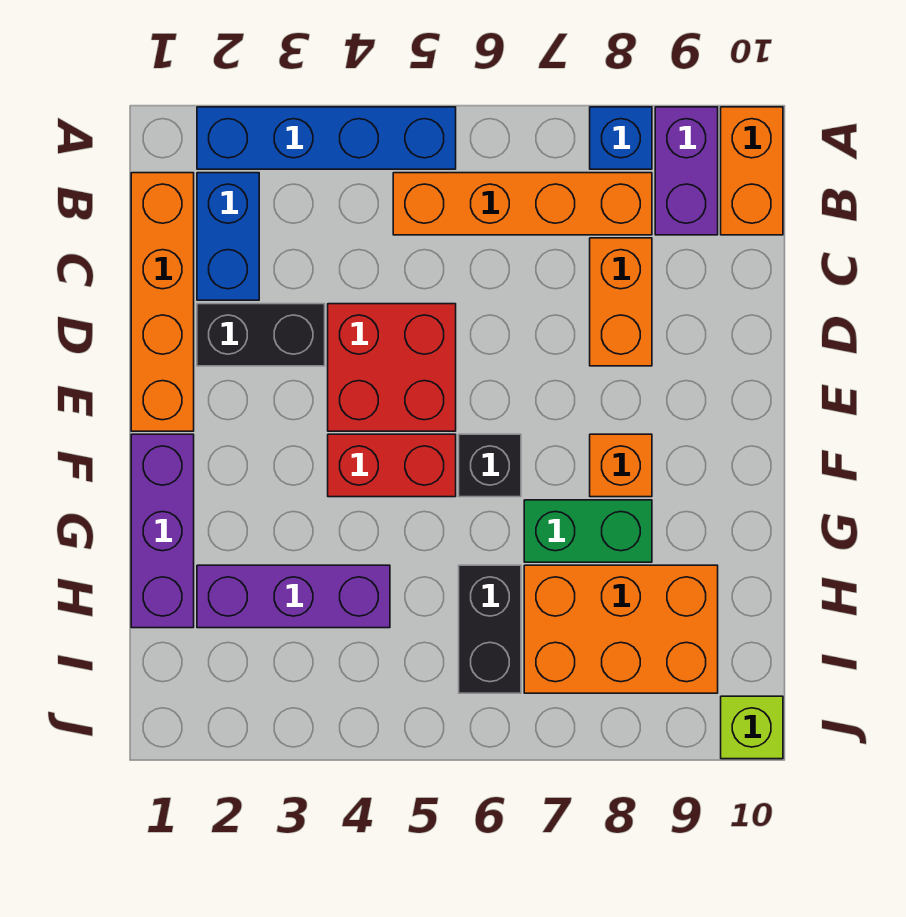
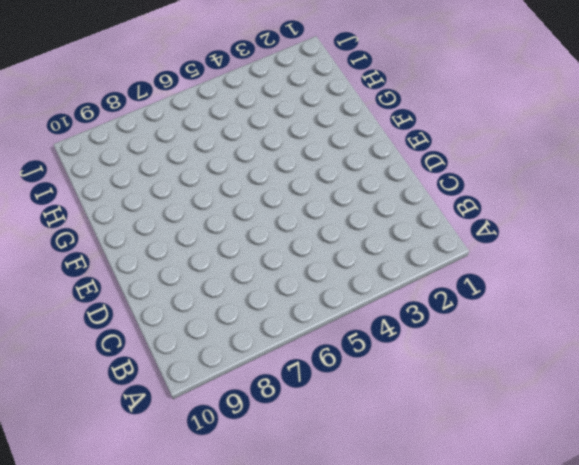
none -> blue brick A2:A5 level 1
none -> blue brick A8 level 1
none -> purple brick A9:B9 level 1

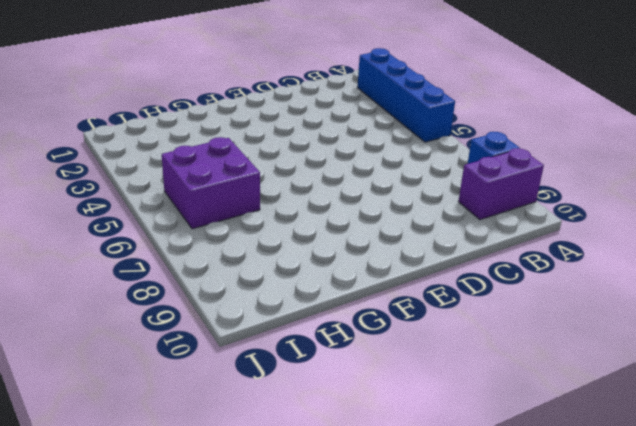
purple brick H5:I6 level 1 -> black brick H6:I6 level 1
none -> orange brick A10:B10 level 1
none -> orange brick B1:E1 level 1
none -> blue brick B2:C2 level 1

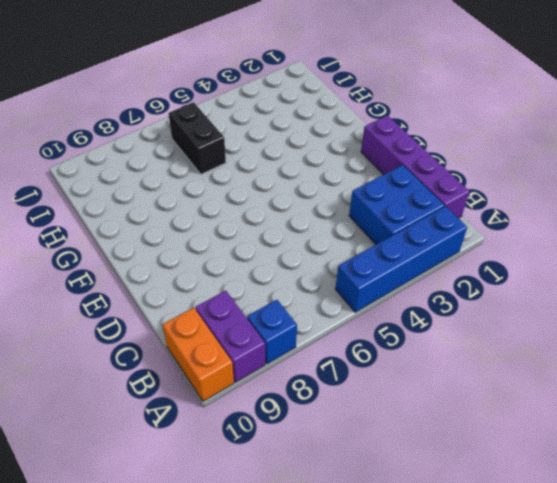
purple brick B1:E1 level 1 -> orange brick B1:E1 level 1
blue brick B2:C3 level 1 -> blue brick B2:C2 level 1
none -> orange brick B5:B8 level 1
none -> orange brick C8:D8 level 1
none -> black brick D2:D3 level 1

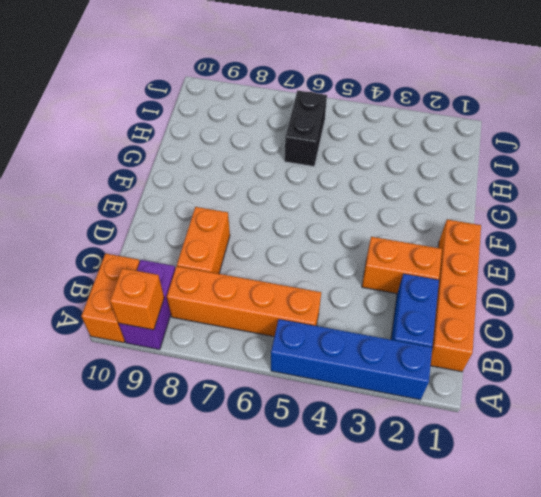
orange brick A9 level 2 -> orange brick F8 level 1
orange brick D2:D3 level 1 -> black brick D2:D3 level 1
none -> blue brick A8 level 1
none -> red brick D4:E5 level 1
none -> purple brick F1:H1 level 1

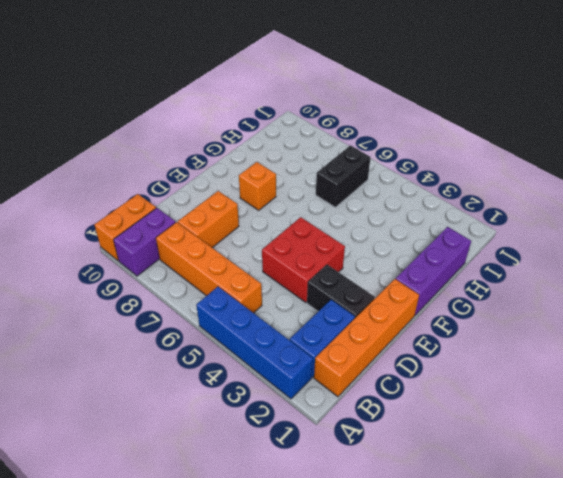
none -> blue brick A8 level 1
none -> red brick F4:F5 level 1
none -> black brick F6 level 1

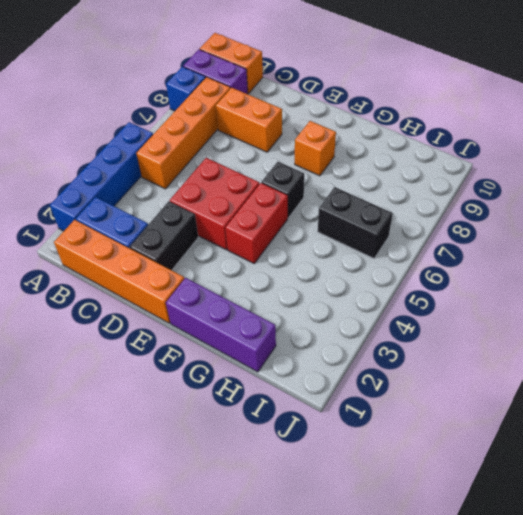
none -> green brick G7:G8 level 1
none -> purple brick H2:H4 level 1
none -> orange brick H7:I9 level 1

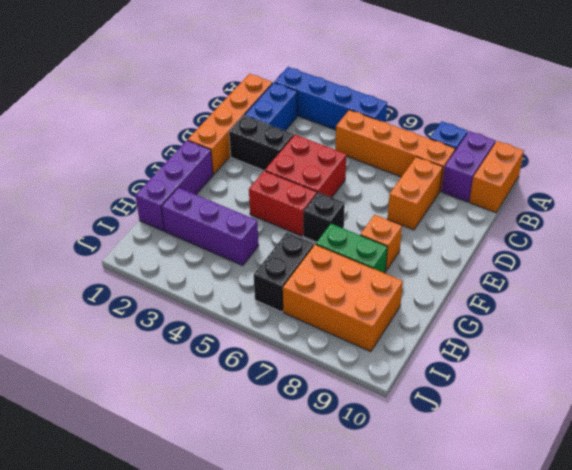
none -> lime brick J10 level 1

